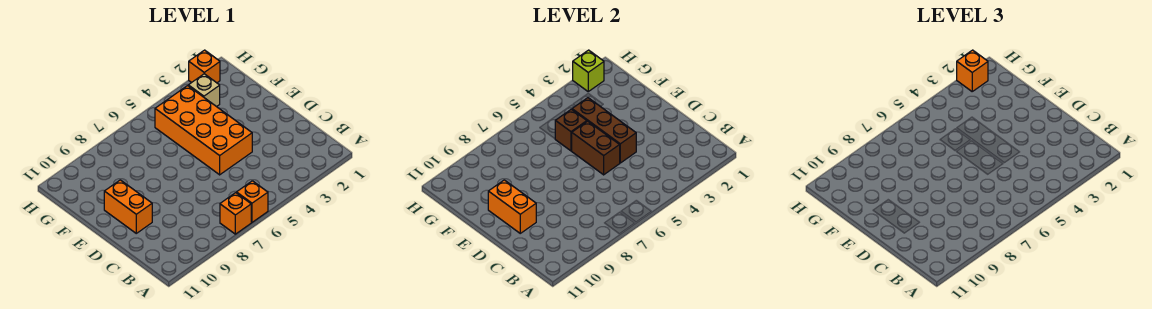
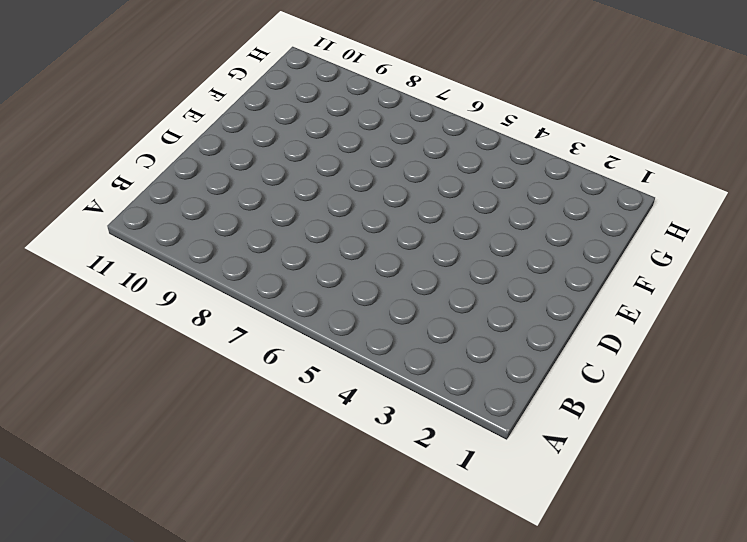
none -> orange brick A6 level 1
none -> orange brick A7 level 1
none -> orange brick D4:G5 level 1

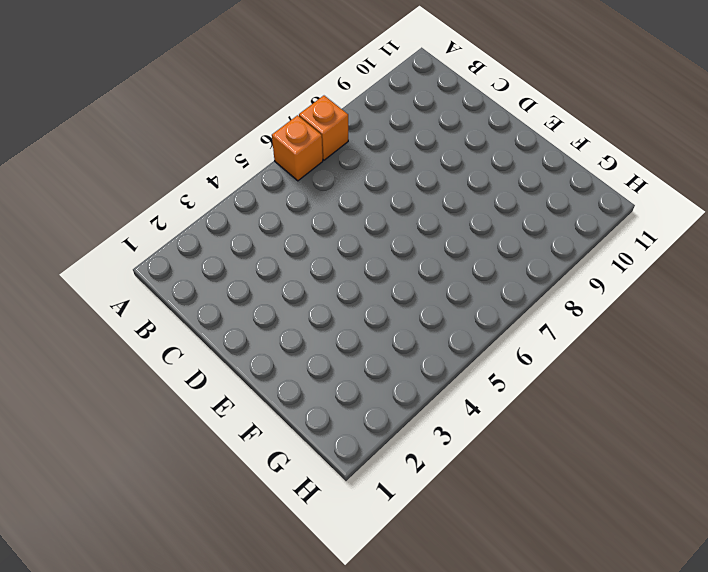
none -> orange brick D4:G5 level 1
none -> orange brick D10:E10 level 1
none -> tan brick G3 level 1

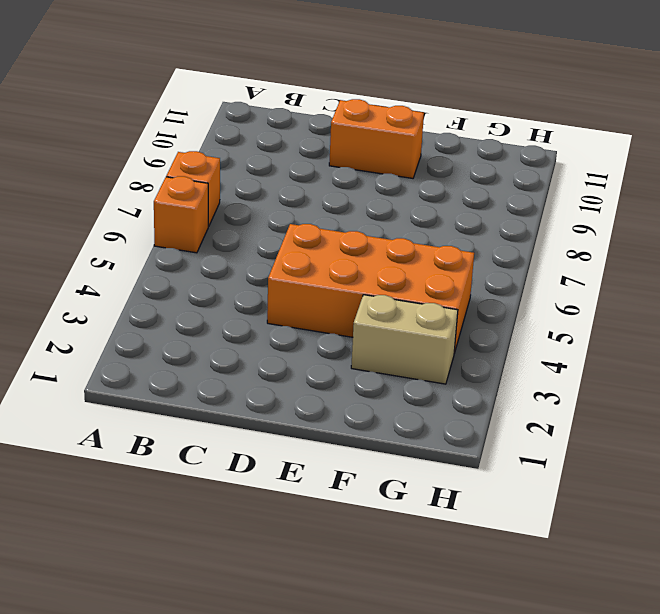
tan brick F3:G3 level 1 -> tan brick G3 level 1
none -> orange brick H2 level 1
none -> brown brick D4:F4 level 2
none -> brown brick D5:E5 level 2

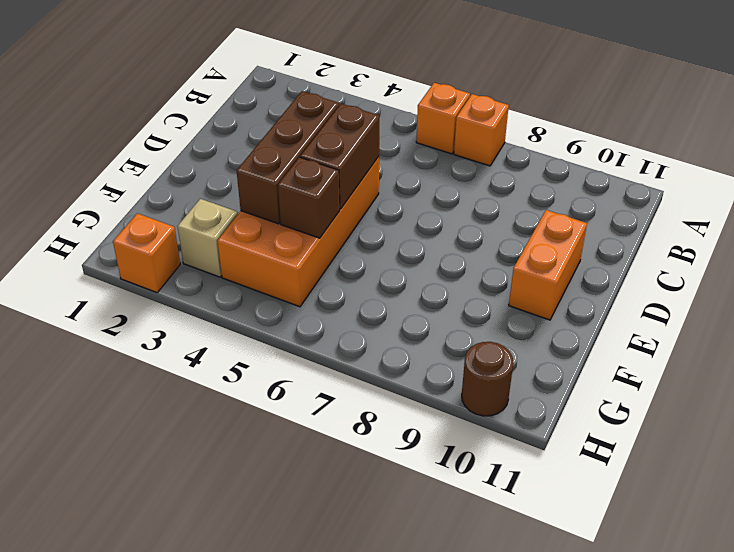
brown round brick H10 level 1 -> none
none -> orange brick D10:E10 level 2
none -> lime brick H2 level 2
none -> orange brick H2 level 3

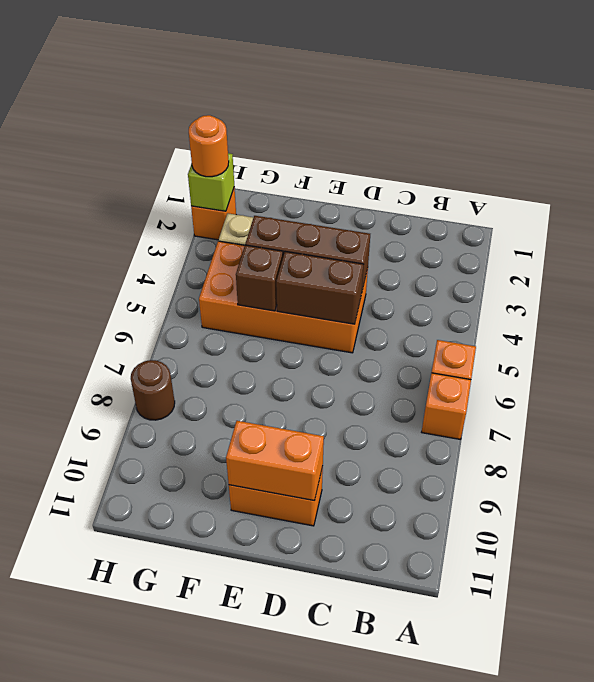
orange round brick H2 level 3 -> orange brick H2 level 3
brown round brick H8 level 1 -> none

